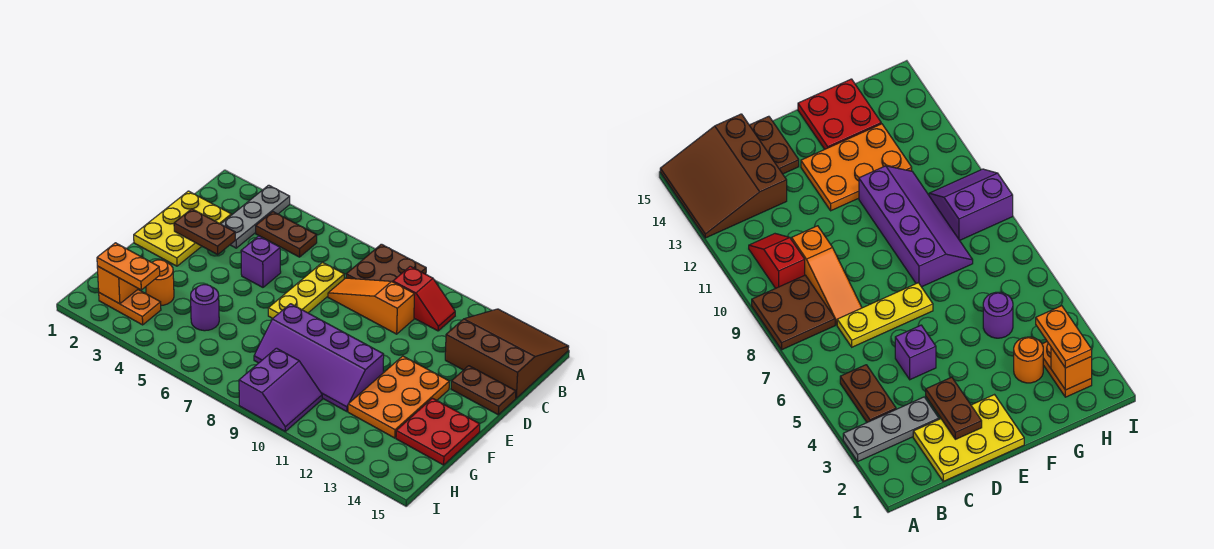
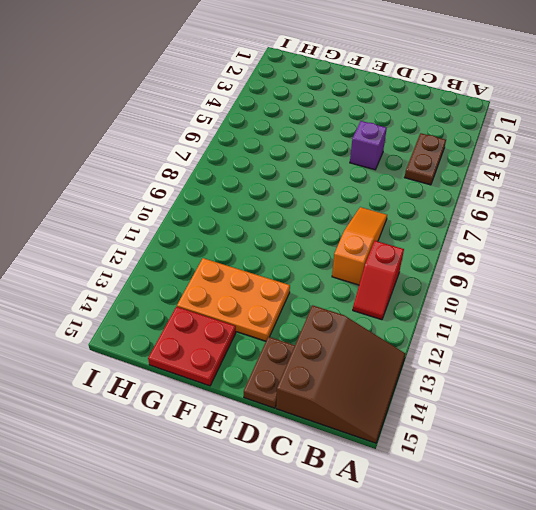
none -> grey plate A3:C3 level 1
none -> brown plate A8:B9 level 1
none -> yellow plate C1:E2 level 1

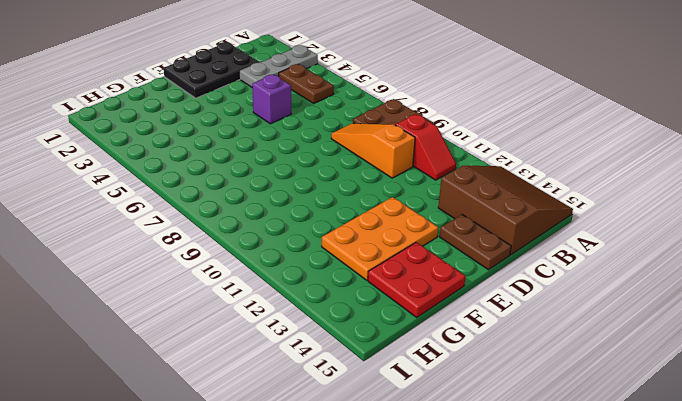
black plate C1:E2 level 1 -> yellow plate C1:E2 level 1
none -> yellow plate C7:E7 level 1
none -> purple slope F8:G11 level 1 top F
none -> orange round brick G3 level 1

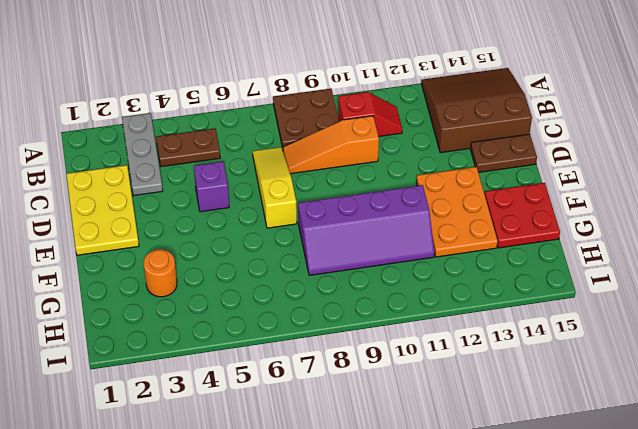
yellow slope C7:E7 level 1 top E -> yellow plate C7:E7 level 1
none -> purple round brick G5 level 1
none -> orange plate H2:H3 level 1
none -> purple slope H9:I10 level 1 top 9

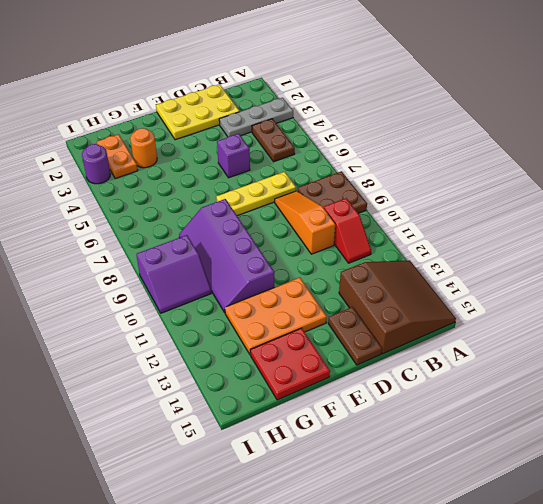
purple round brick I3 level 1 -> purple round brick G5 level 1
none -> brown plate D2:D3 level 2
none -> orange brick H2 level 2
none -> orange plate H2:H3 level 3

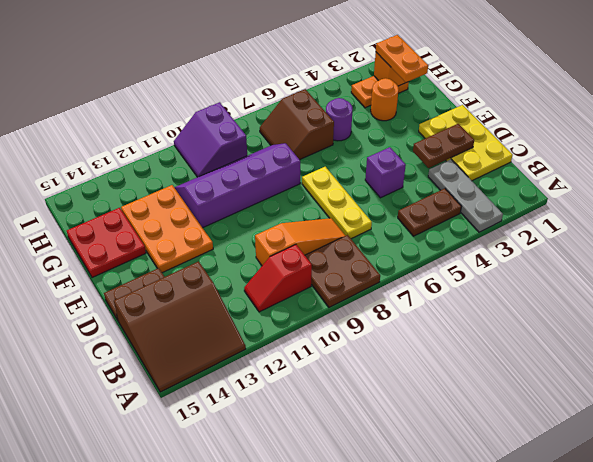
orange plate G2:H2 level 3 -> orange plate H2:H3 level 3
brown slope G6:H7 level 1 top 6 -> none

